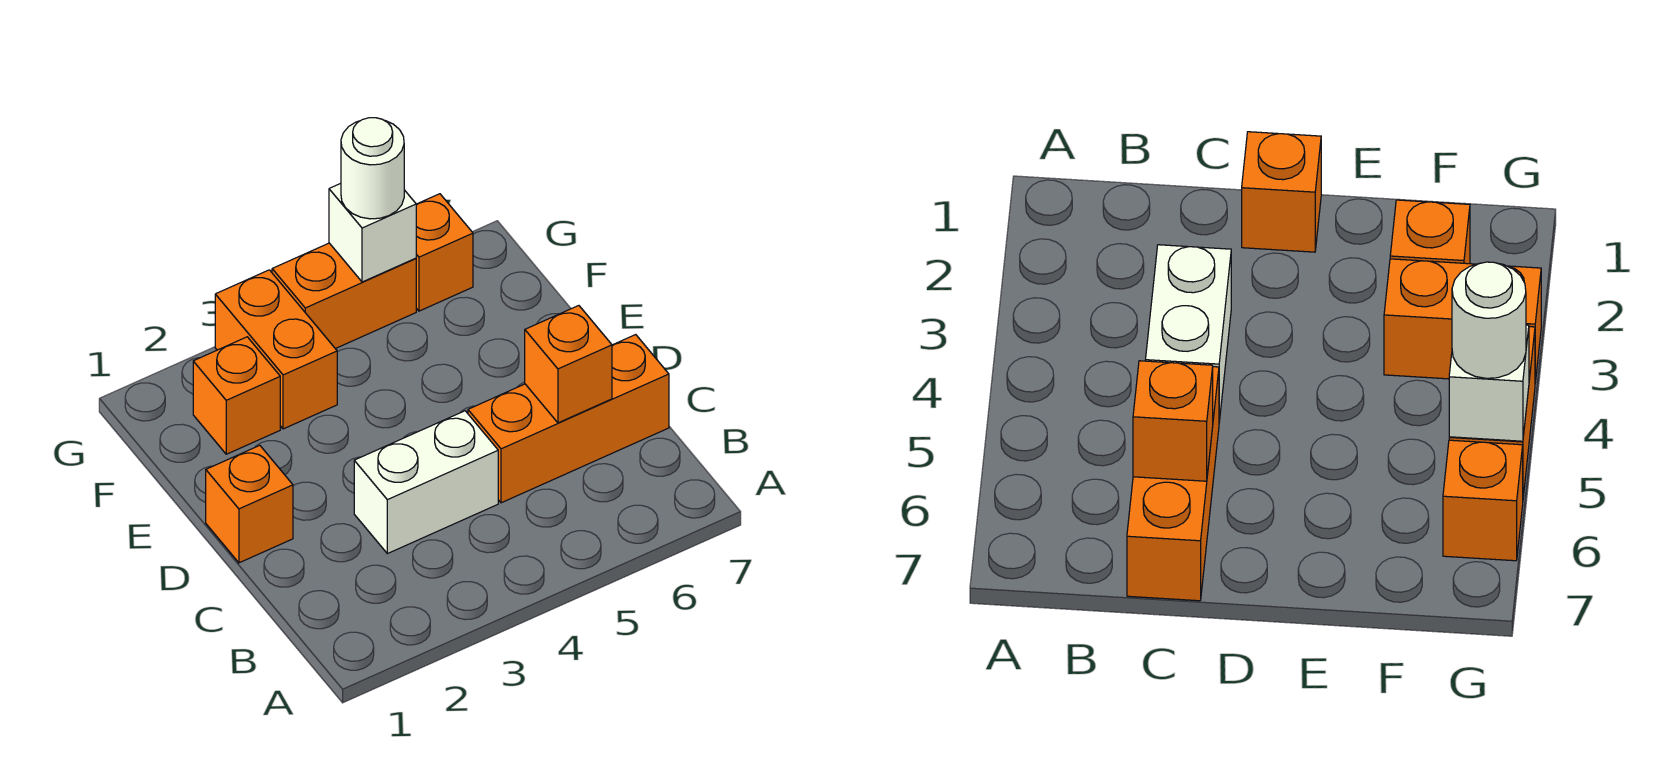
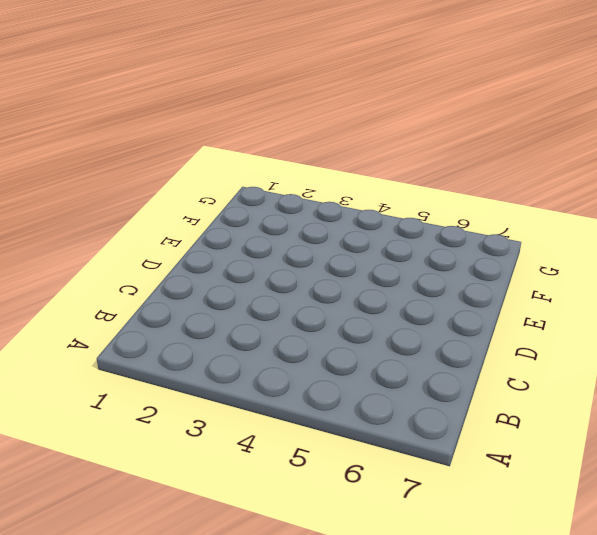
none -> white brick C3:C4 level 1
none -> orange brick C5:C7 level 1

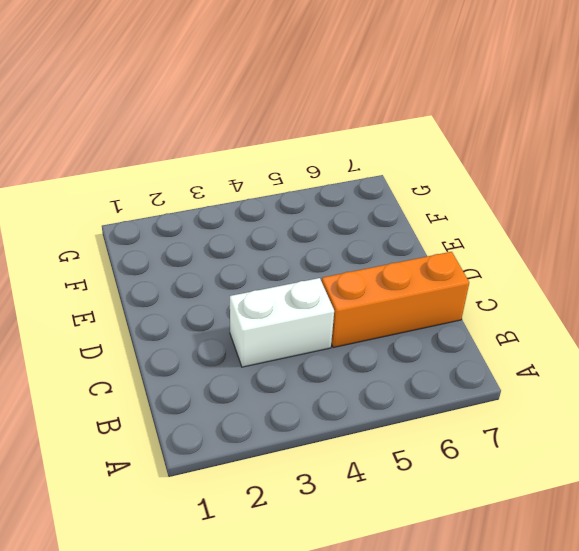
none -> orange brick D1 level 1
none -> orange brick F2 level 1

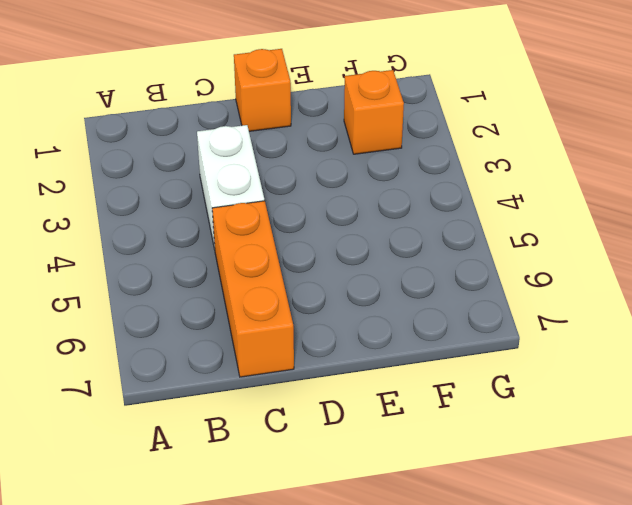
none -> orange brick F3:G3 level 1
none -> orange brick G4:G5 level 1

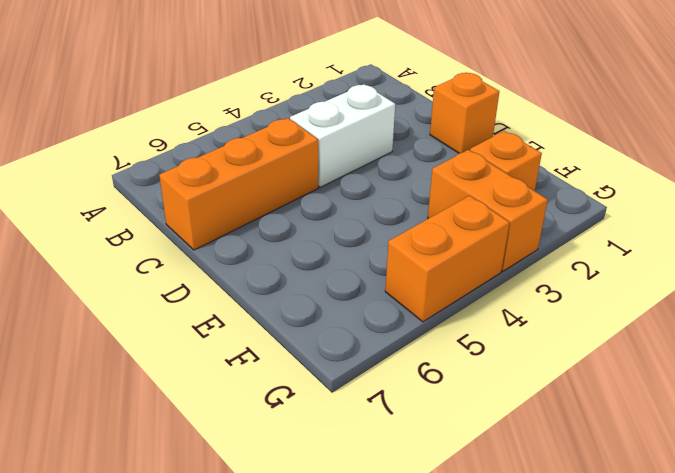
none -> orange brick G6 level 1
none -> orange brick C6 level 2

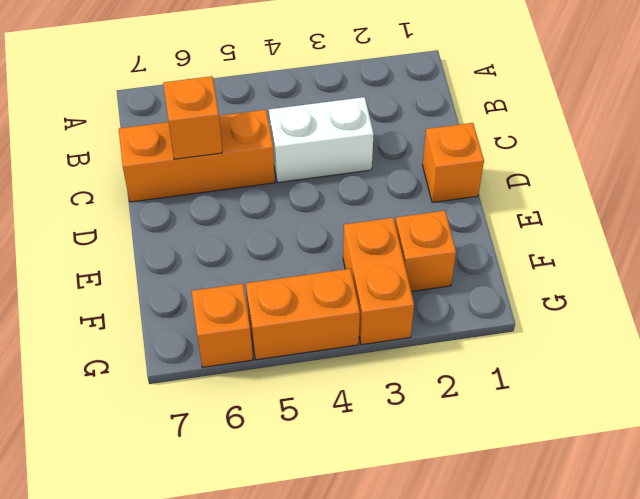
none -> white brick G5 level 2
none -> white round brick G5 level 3

